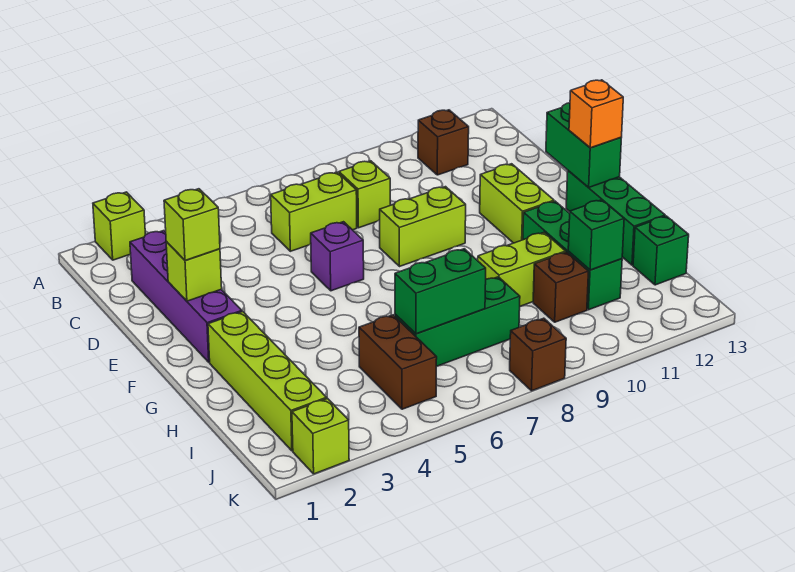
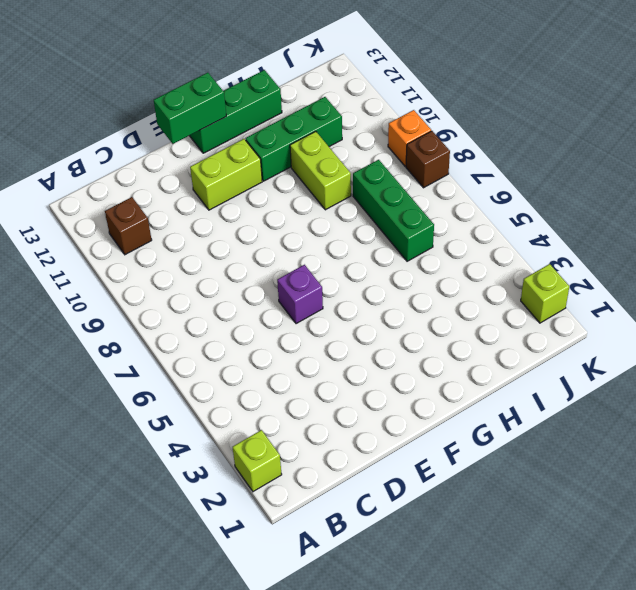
orange brick K9 level 1 -> orange brick F13 level 3
none -> purple brick C2:F2 level 1
none -> lime brick C6:C7 level 1
none -> lime brick C8 level 1

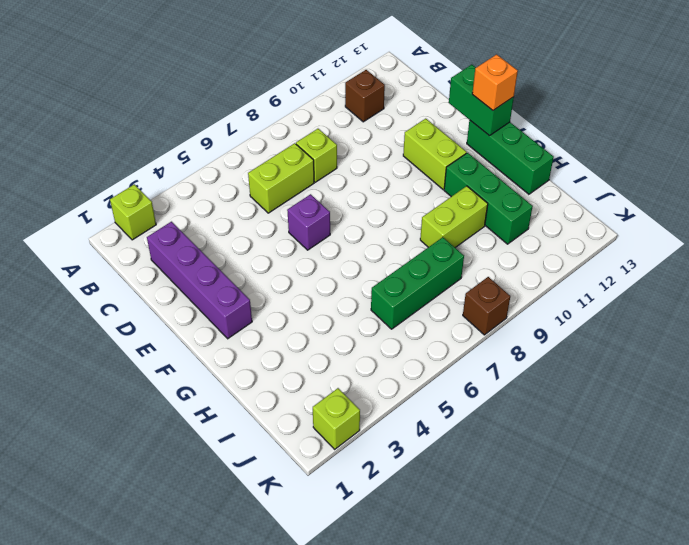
none -> lime brick E8:E9 level 1
none -> lime brick G2:J2 level 1
none -> brown brick I5:J5 level 1

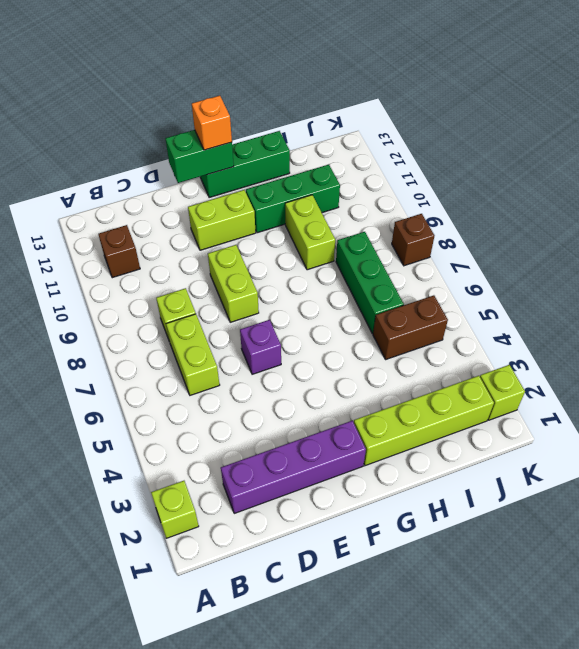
none -> brown brick I10 level 1
none -> green brick I13 level 1
none -> lime brick E2 level 2

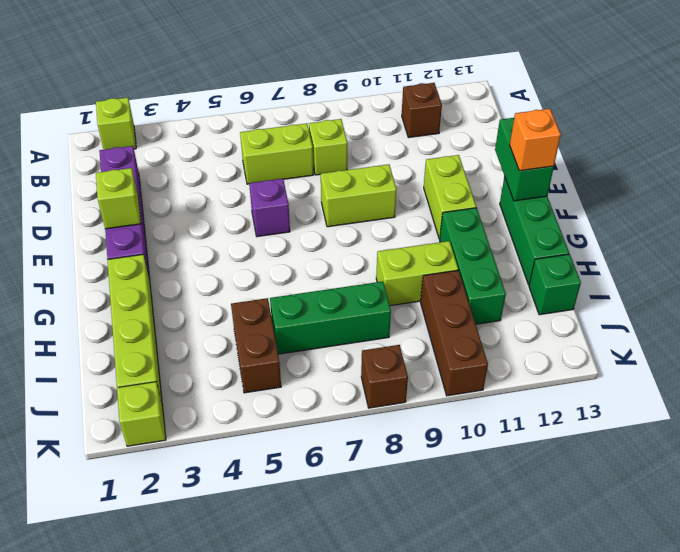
brown brick I10:K10 level 1 -> brown brick I10 level 1
none -> green brick I6:I7 level 2
none -> green brick I11 level 2
none -> lime brick E2 level 3

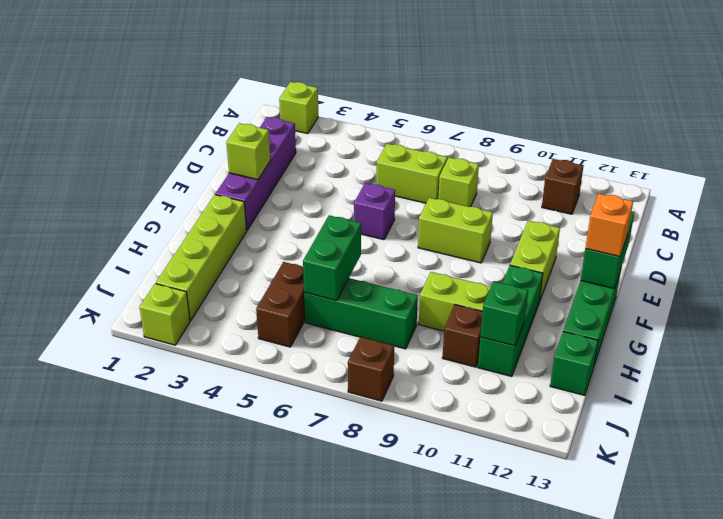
green brick H6:I6 level 2 -> green brick I6:I7 level 2
none -> lime brick E2 level 3

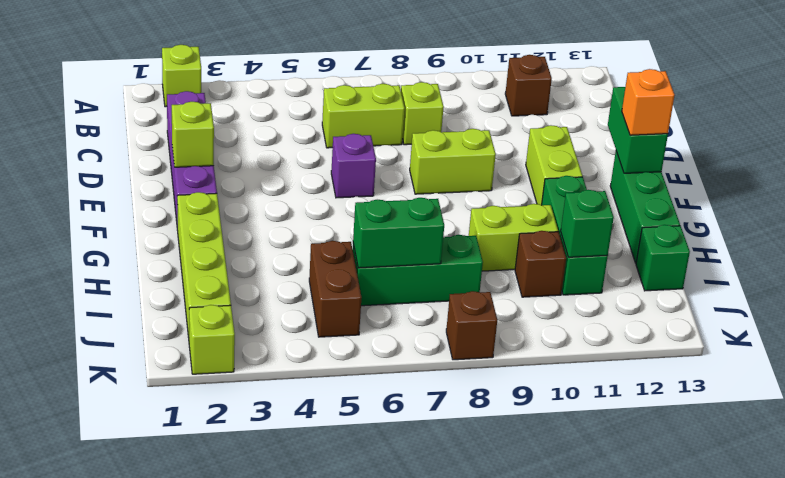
none -> lime brick E2 level 3

